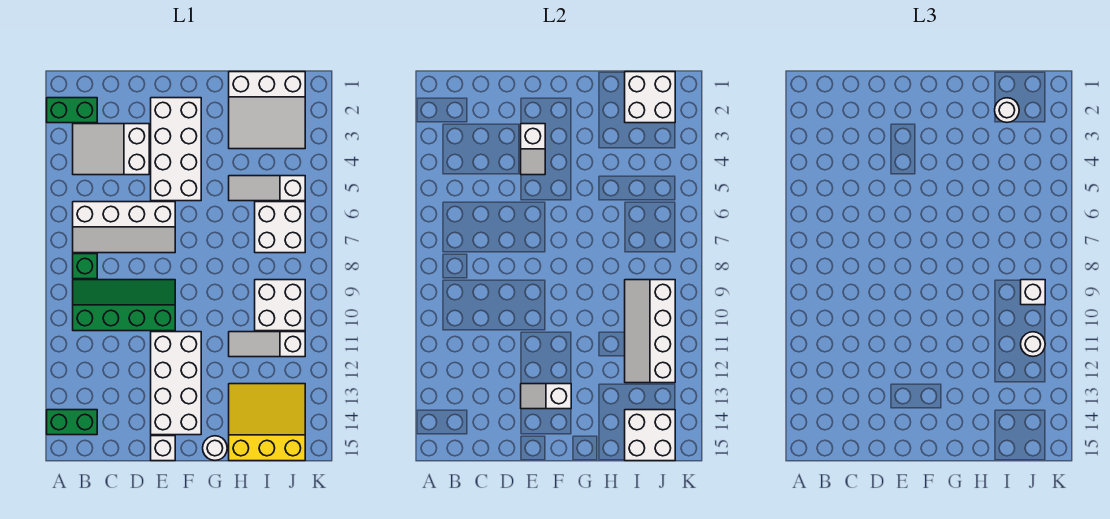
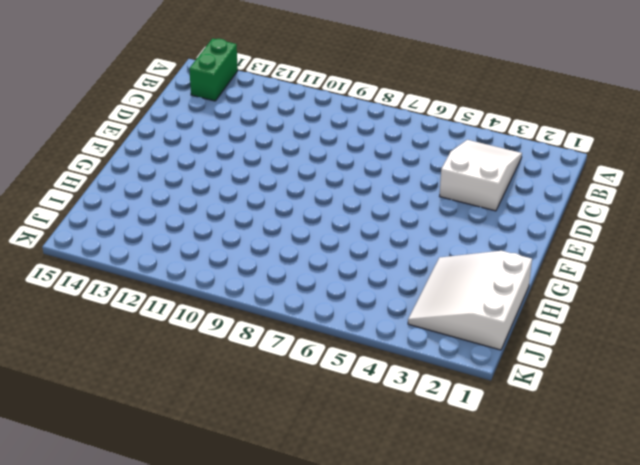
none -> green brick A2:B2 level 1
none -> white slope B6:E7 level 1 top 6
none -> green brick B8 level 1

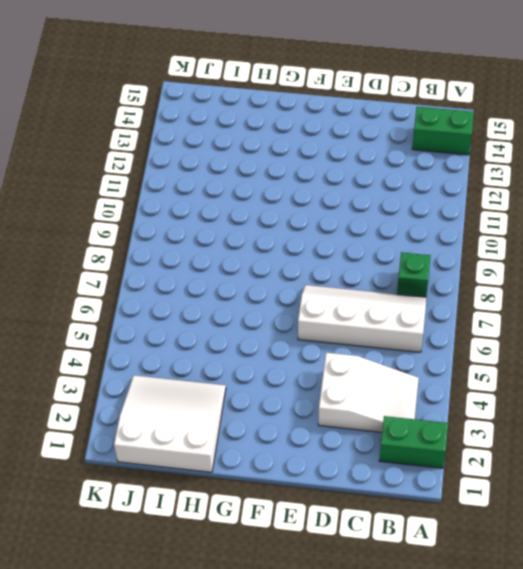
none -> green slope B9:E10 level 1 top 10
none -> white brick E2:F5 level 1
none -> white brick E11:F14 level 1

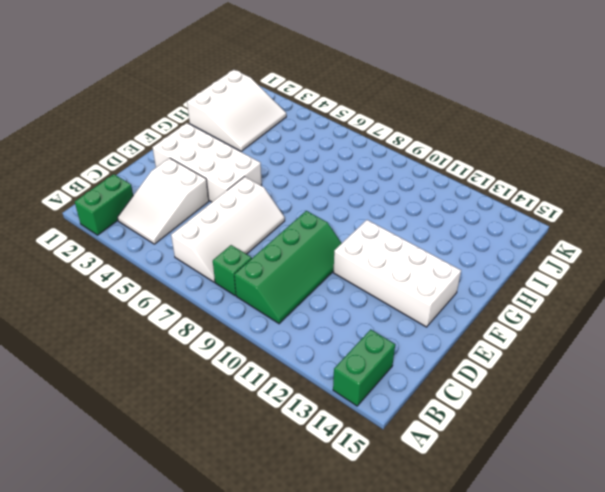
green slope B9:E10 level 1 top 9 -> green slope B9:E10 level 1 top 10
none -> white brick E15 level 1
none -> white round brick G15 level 1
none -> white slope H5:J5 level 1 top J

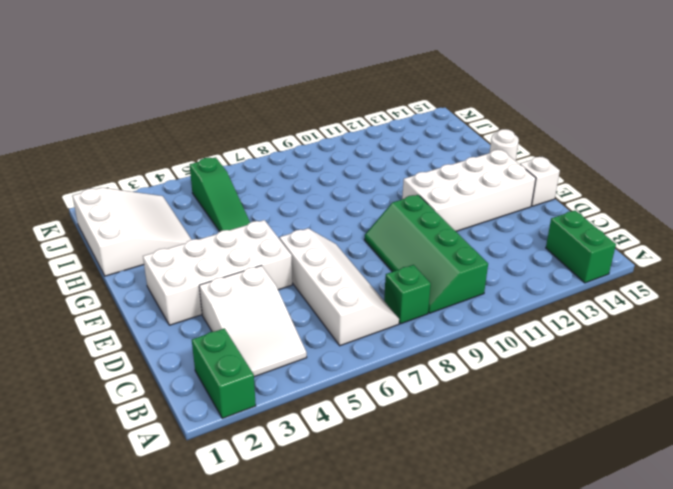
green slope H5:J5 level 1 top J -> white slope H5:J5 level 1 top J
none -> white slope H11:J11 level 1 top J
none -> yellow slope H13:J15 level 1 top 15
none -> white brick I6:J7 level 1

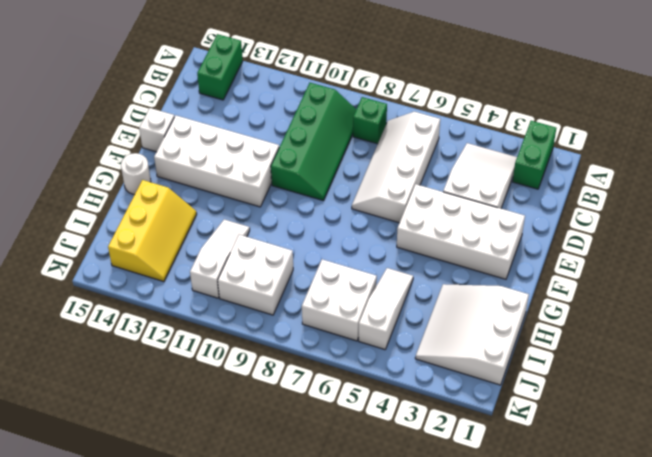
yellow slope H13:J14 level 1 top 14 -> yellow slope H13:J15 level 1 top 15
none -> white slope E3:E4 level 2 top 3
none -> white slope E13:F13 level 2 top F
none -> white brick I1:J2 level 2

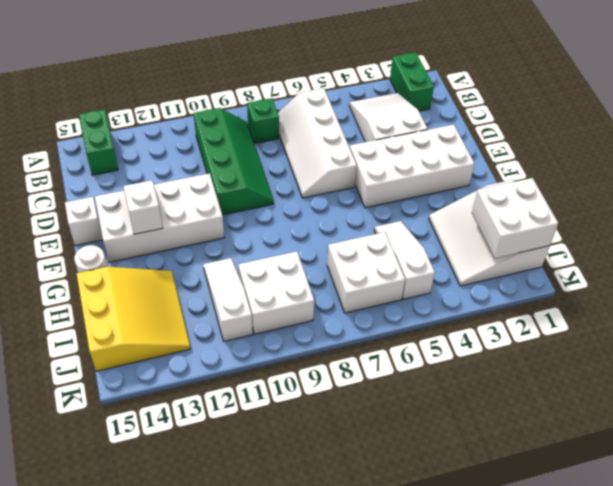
none -> white slope E3:E4 level 2 top 3
none -> white slope I9:J12 level 2 top J
none -> white brick I14:J15 level 2

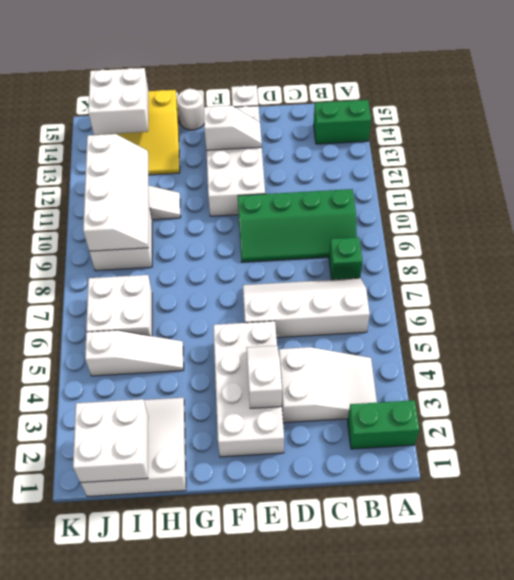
none -> white round brick I2 level 3
none -> white brick J9 level 3
none -> white round brick J11 level 3

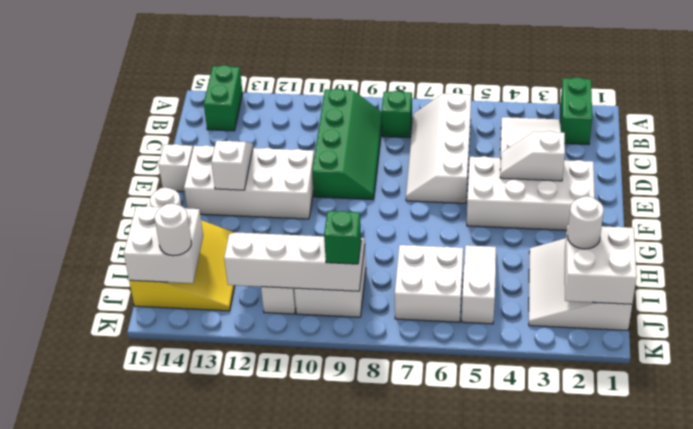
green brick J9 level 3 -> white brick J9 level 3
white round brick J14 level 3 -> white round brick J11 level 3

